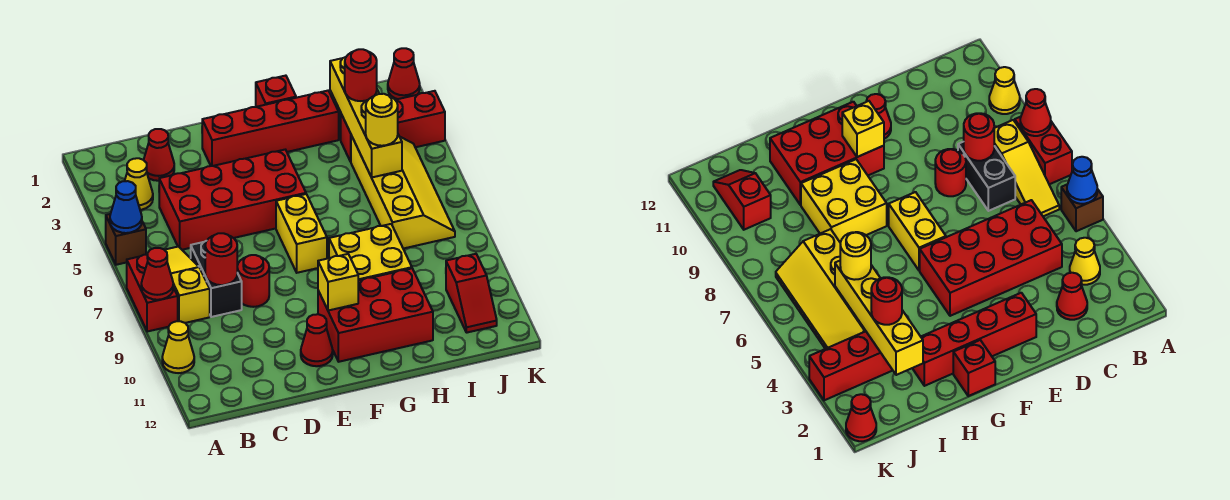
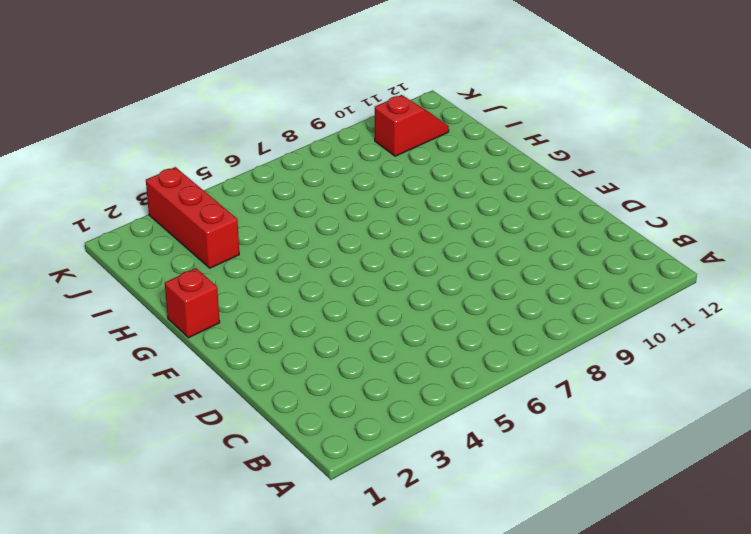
none -> brown brick A5 level 1
none -> red brick A7:A8 level 1
none -> yellow cone A10 level 1

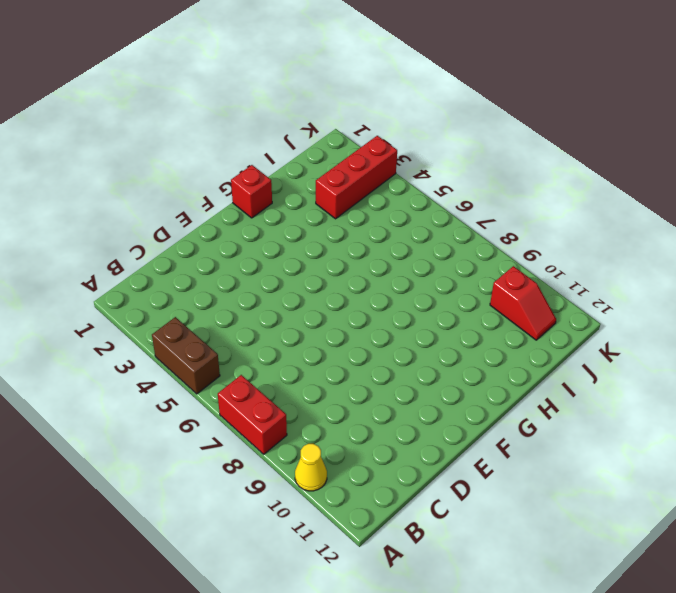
brown brick A4:A5 level 1 -> brown brick A5 level 1
none -> yellow cone B3 level 1
none -> yellow slope B6:B8 level 1 top 8
none -> red cone C2 level 1

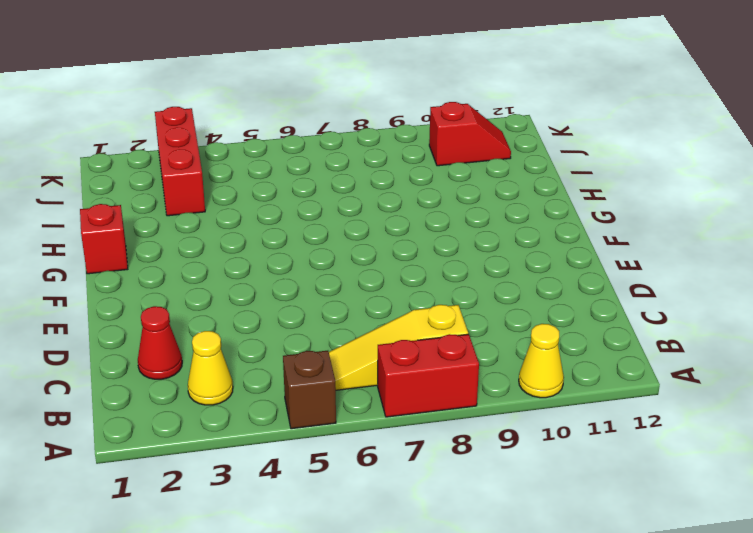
none -> red brick C4:F5 level 1
none -> black brick C7:C8 level 1
none -> red round brick D8 level 1

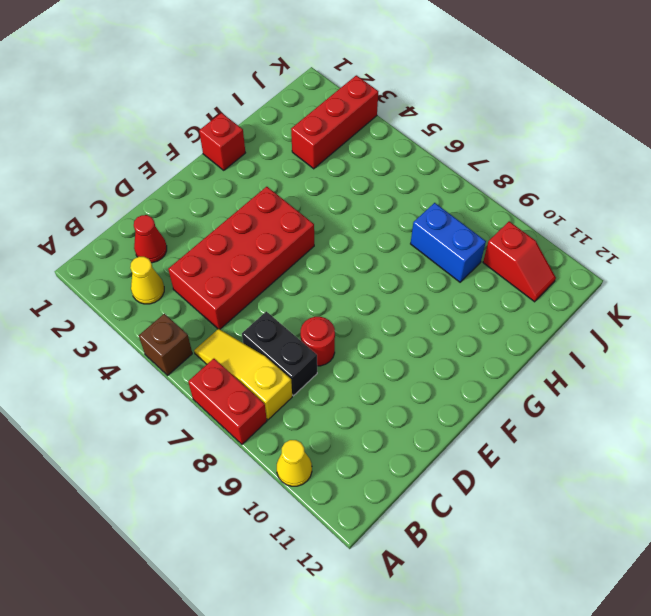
blue brick I8:I9 level 1 -> none
none -> red brick E2:H2 level 1
none -> red cone E11 level 1
none -> yellow brick F6:F7 level 1

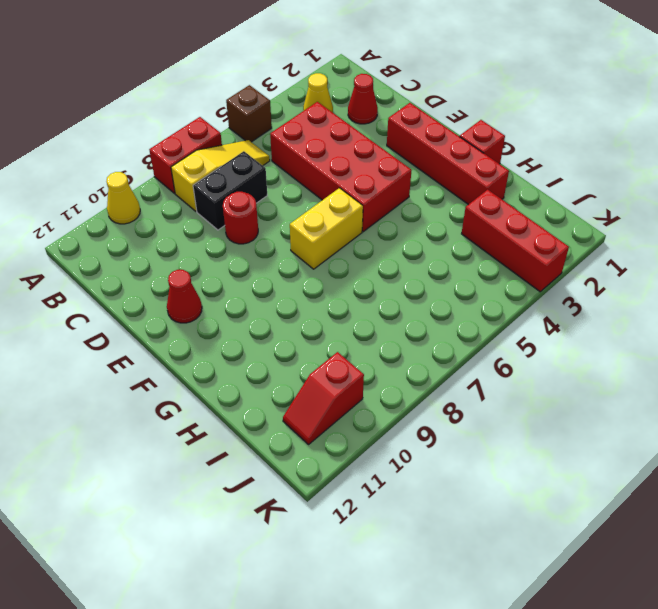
none -> red brick F10:H11 level 1
none -> yellow brick G8:H9 level 1
none -> yellow slope I4:J7 level 1 top I

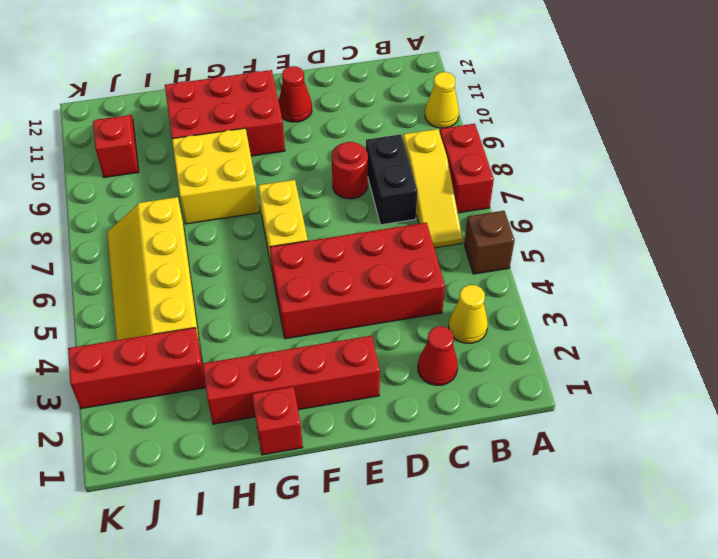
none -> red cone K1 level 1
none -> blue cone A5 level 2
none -> red cone A8 level 2

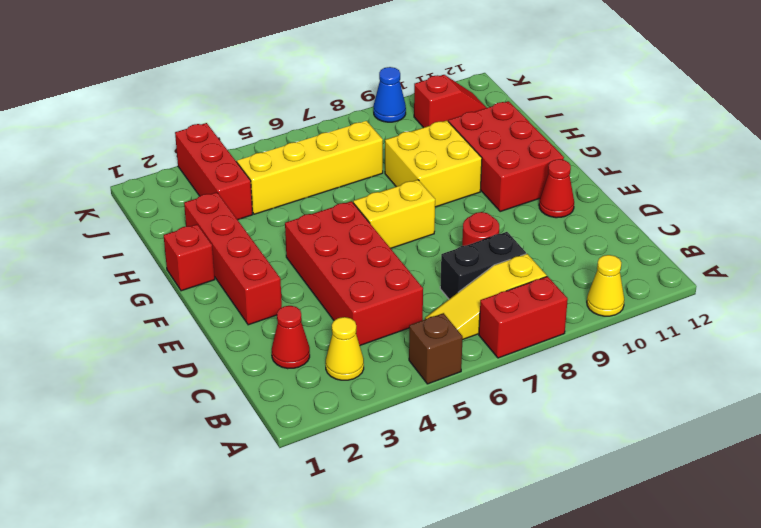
blue cone K9 level 1 -> blue cone A5 level 2
none -> red cone K1 level 1
none -> red cone A8 level 2
none -> red round brick C8 level 2

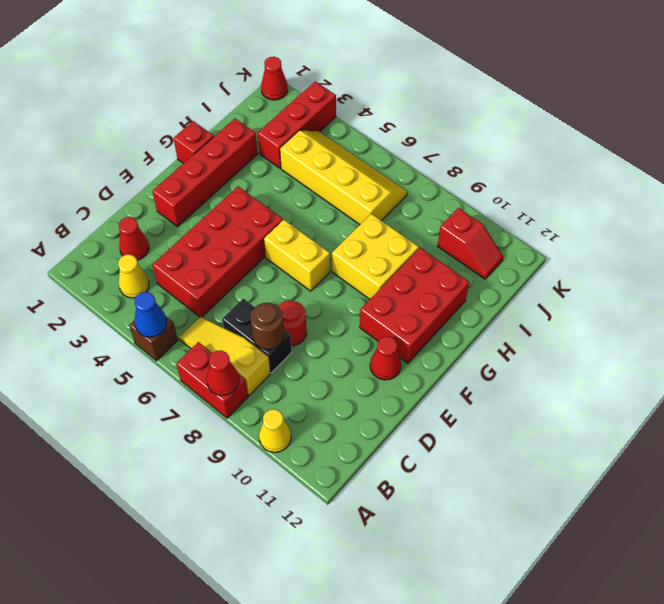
brown round brick C8 level 2 -> red round brick C8 level 2
none -> yellow brick F10 level 2
none -> yellow brick I2:I5 level 2
none -> red round brick I3 level 3

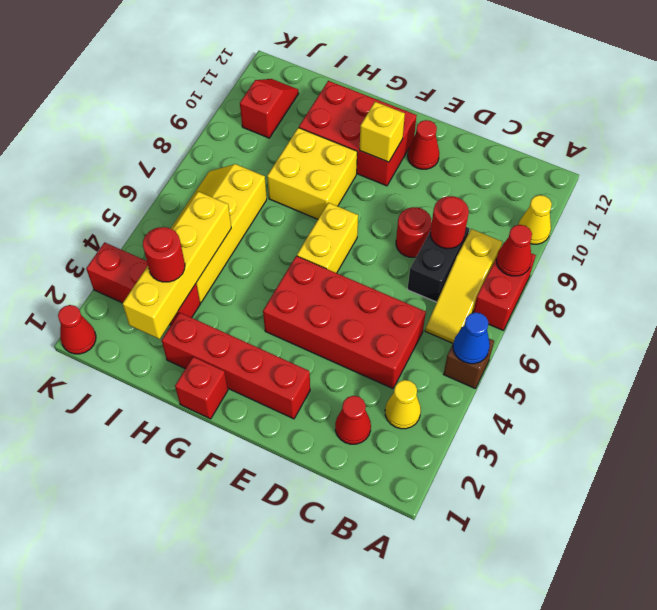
none -> yellow round brick I5 level 3

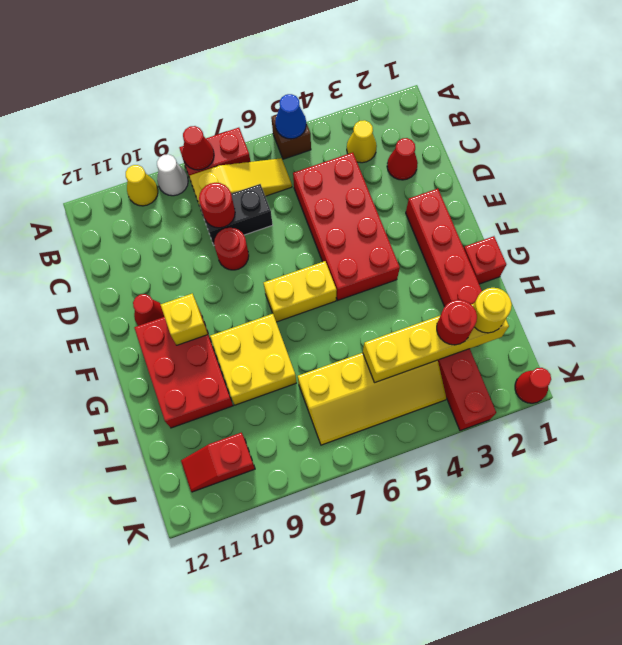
white cone A9 level 1 -> none
yellow round brick I2 level 3 -> yellow round brick I5 level 3

